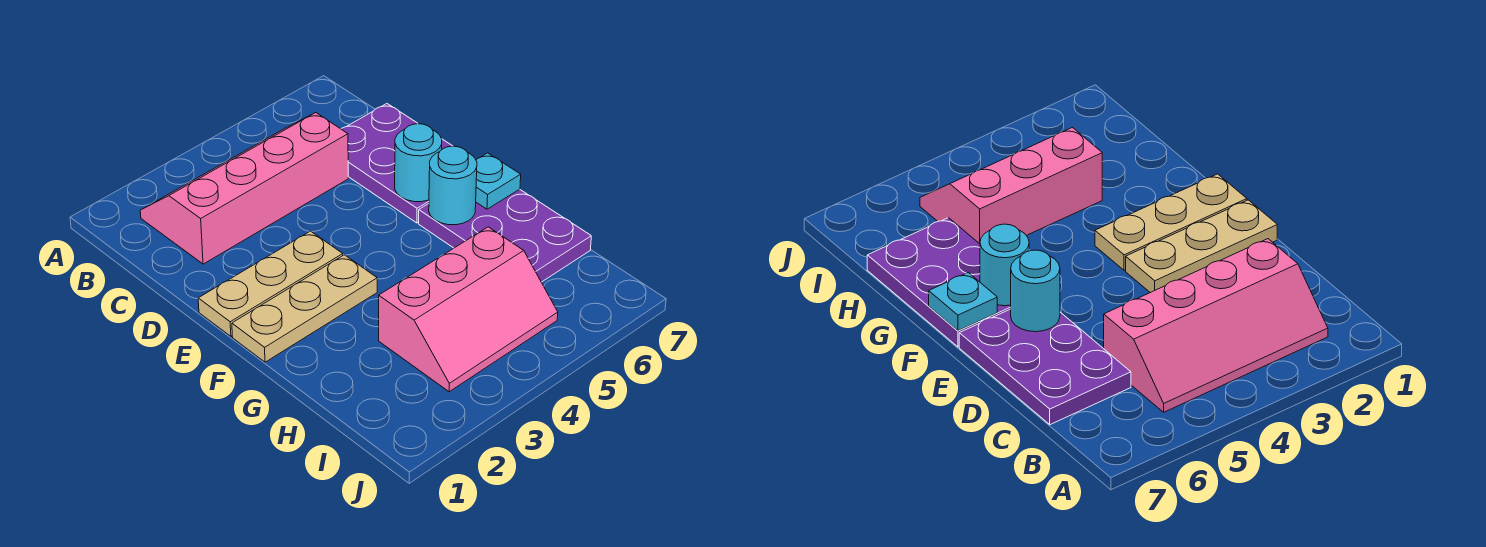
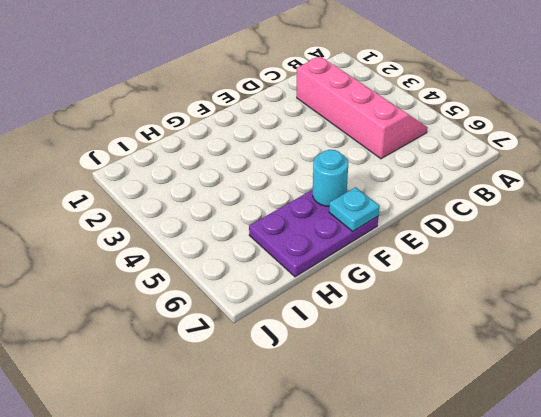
none -> purple plate C6:E7 level 1
none -> tan plate E1:E3 level 1

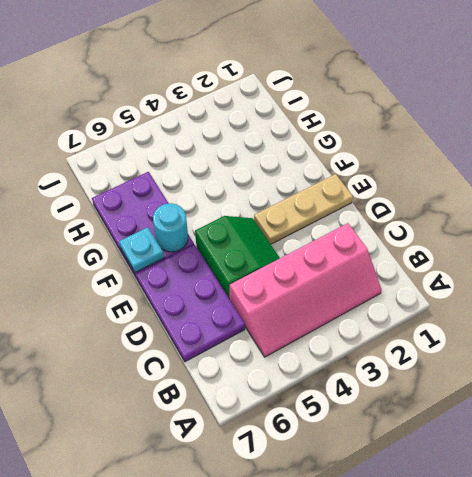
green slope D4:E5 level 1 top 5 -> none
none -> tan plate F1:F3 level 1
none -> pink slope H3:I5 level 1 top H

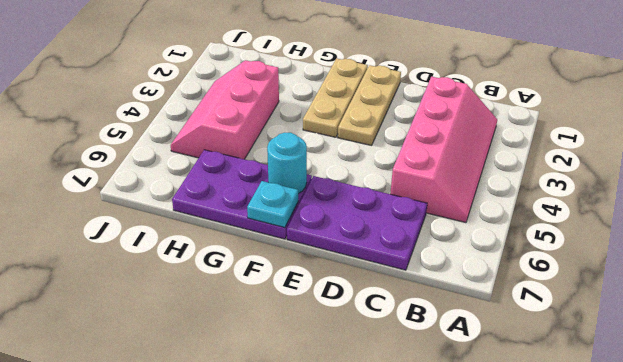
none -> cyan round brick E6 level 2

